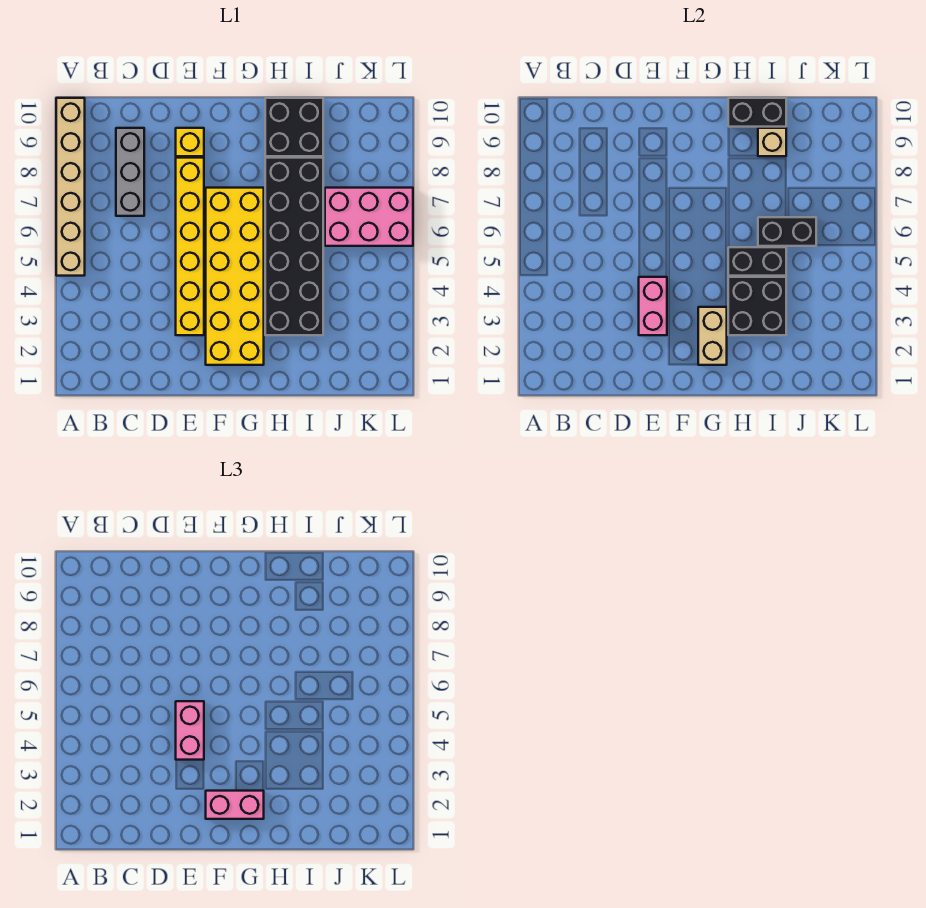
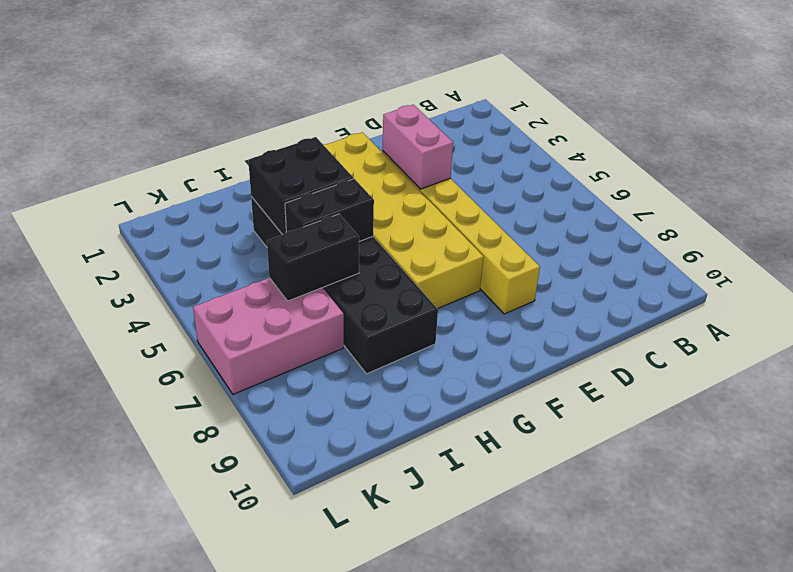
none -> tan brick A5:A10 level 1
none -> grey brick C7:C9 level 1
none -> yellow brick E9 level 1

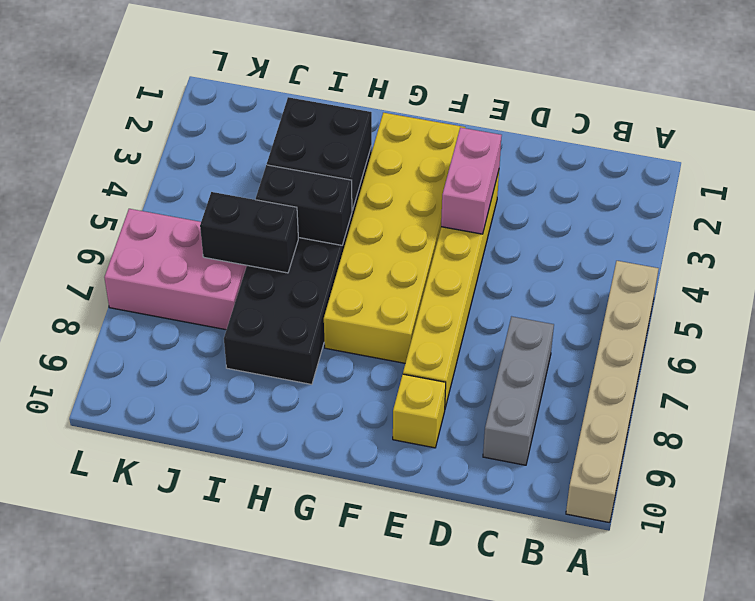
none -> black brick H9:I10 level 1
none -> tan brick G2:G3 level 2
none -> black brick H10:I10 level 2

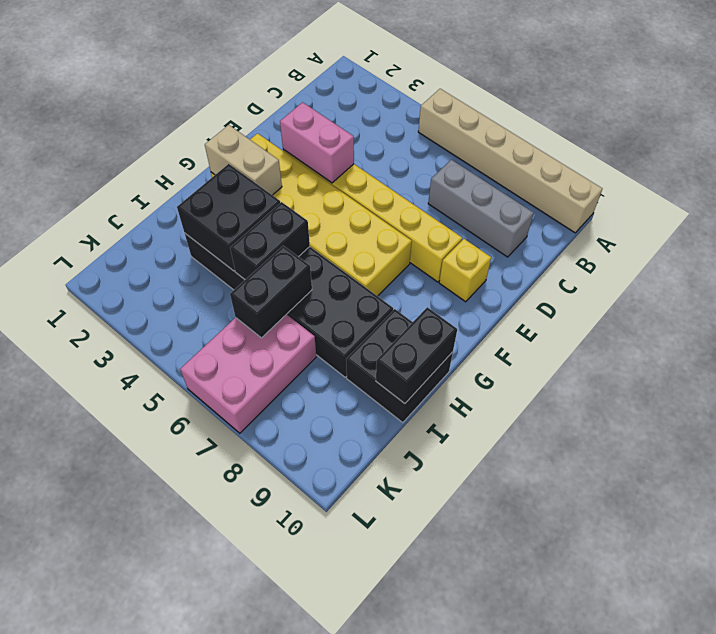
none -> tan brick I9 level 2
none -> pink brick E4:E5 level 3
none -> pink brick F2:G2 level 3

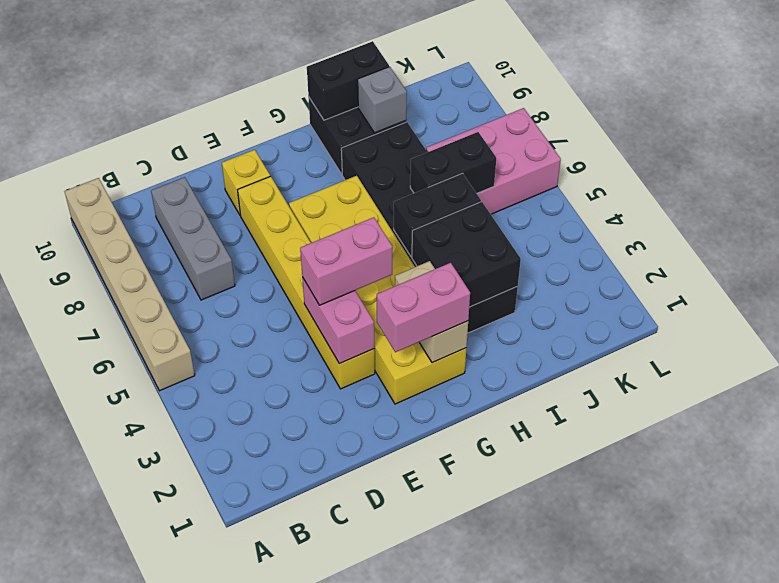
pink brick E4:F4 level 3 -> pink brick E4:E5 level 3
grey brick I9 level 2 -> tan brick I9 level 2

